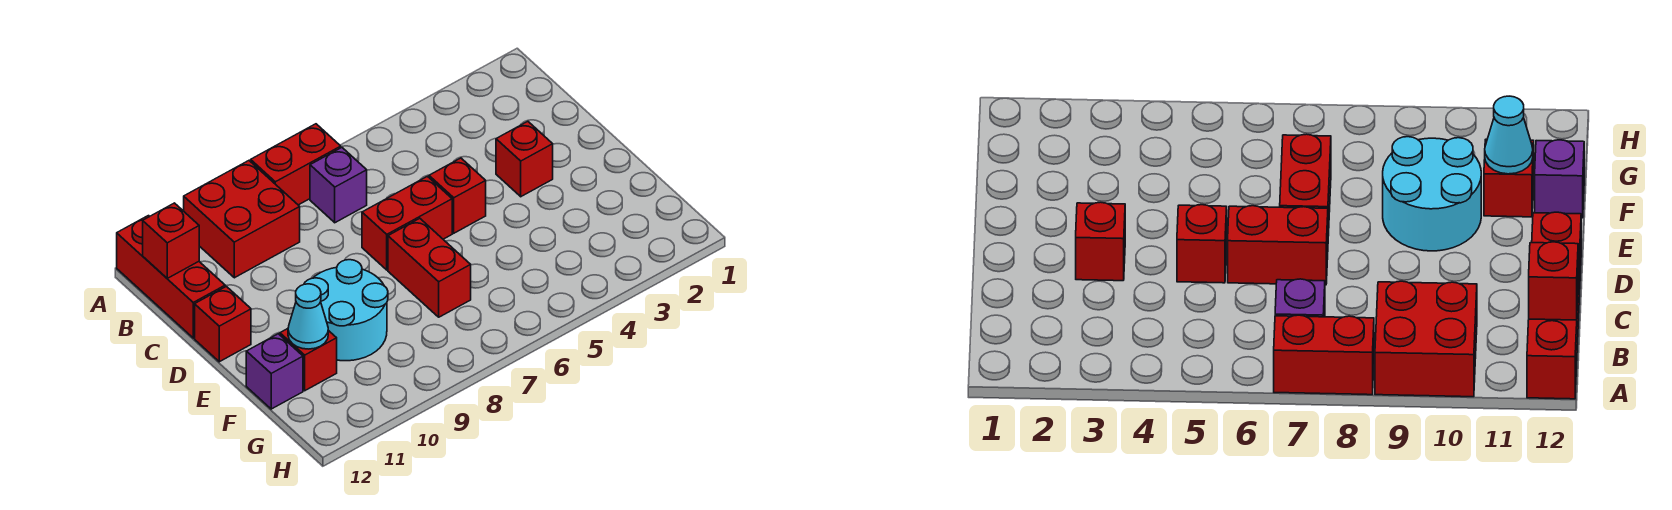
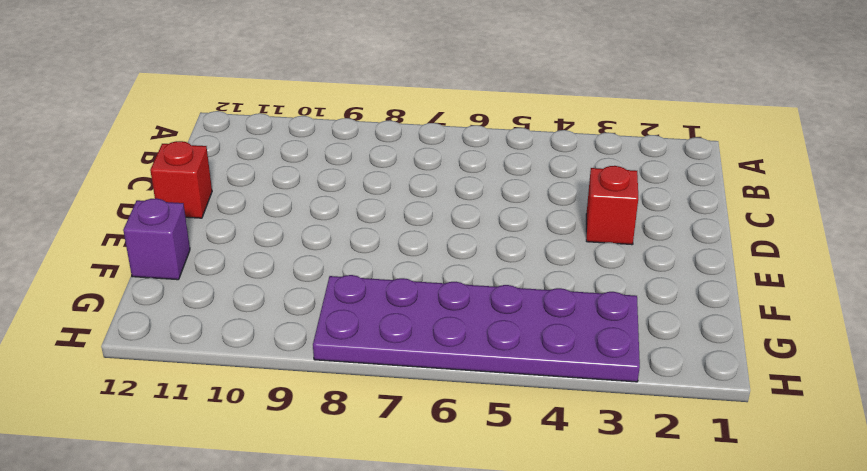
purple plate G3:H8 level 1 -> none
none -> red brick A7:A8 level 1
none -> red brick A9:B10 level 1
none -> red brick A12:C12 level 1

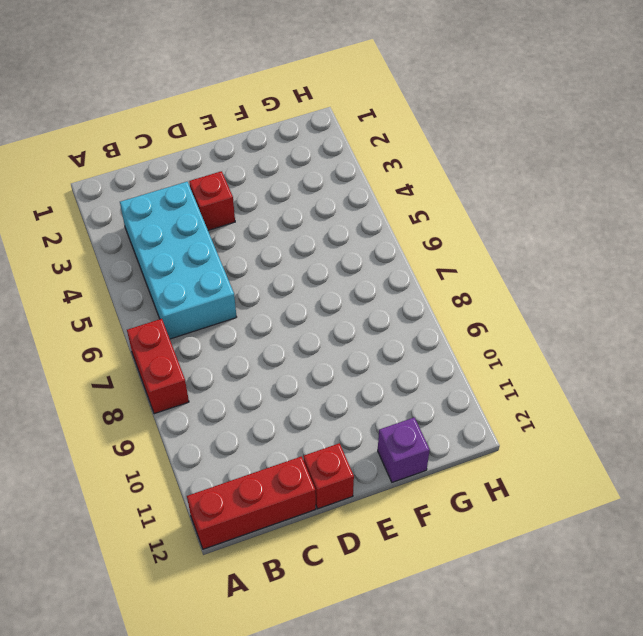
cyan brick B3:C6 level 1 -> none
none -> red brick A9:B10 level 1
none -> purple brick B7 level 1
none -> red brick D5 level 1

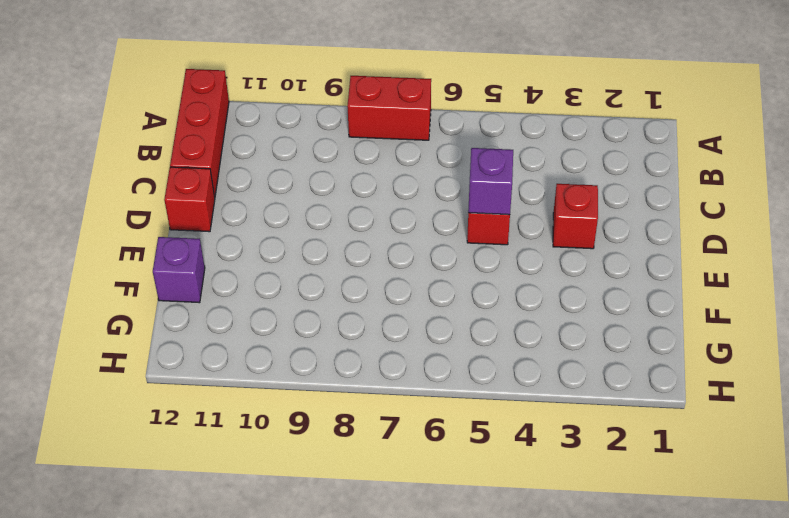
purple brick D5 level 2 -> purple brick B7 level 1
none -> red brick A9:B10 level 1
none -> red brick D6:D7 level 1
none -> red brick E7:F7 level 1

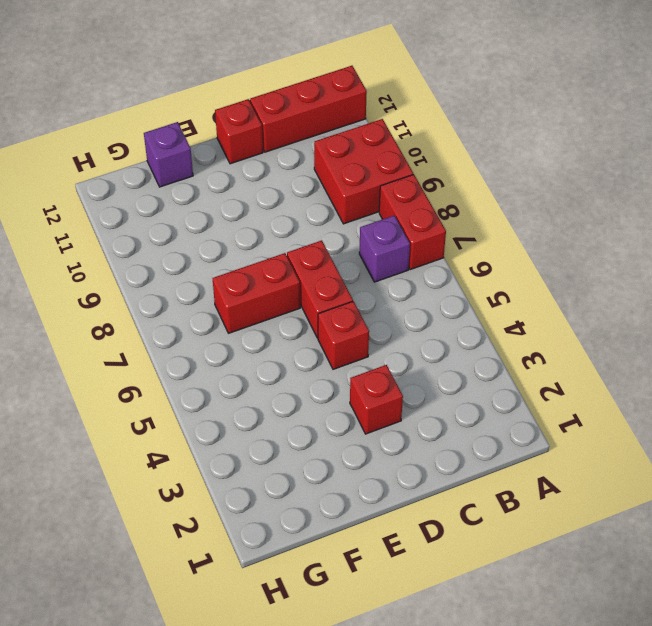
none -> cyan round brick E9:F10 level 1
none -> red brick F11 level 1
none -> red brick B12 level 2

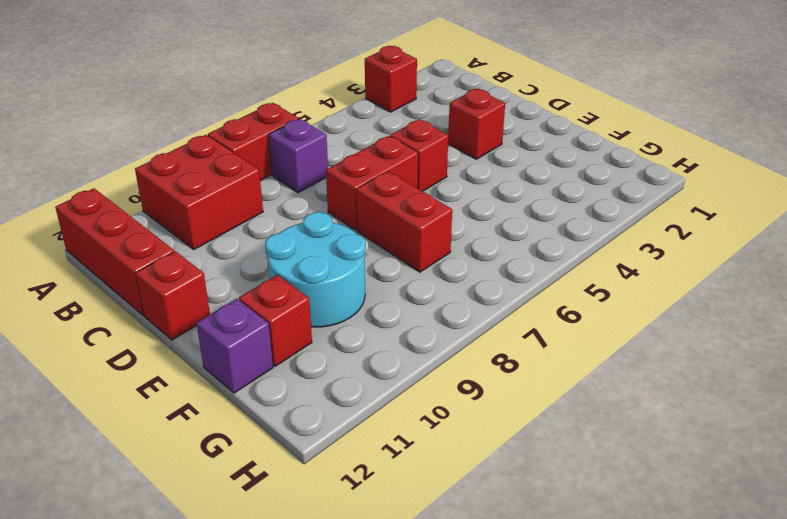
red brick A3 level 1 -> red brick B12 level 2
none -> cyan cone F11 level 2

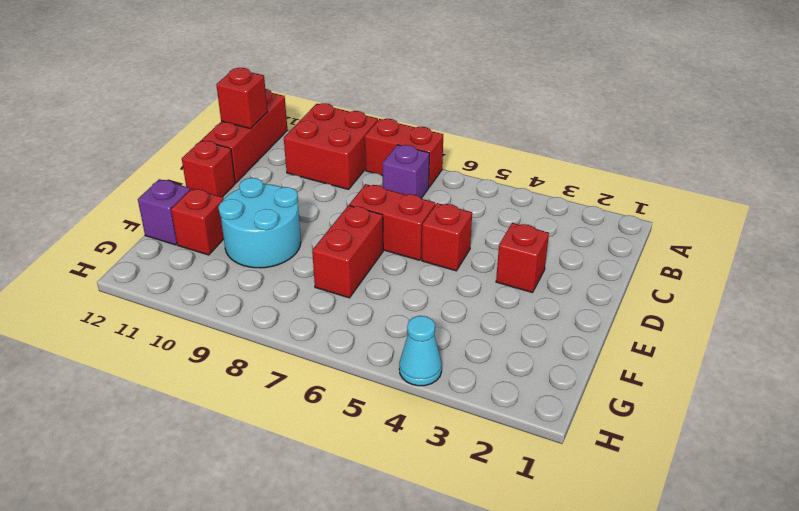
cyan cone H4 level 1 -> cyan cone F11 level 2

